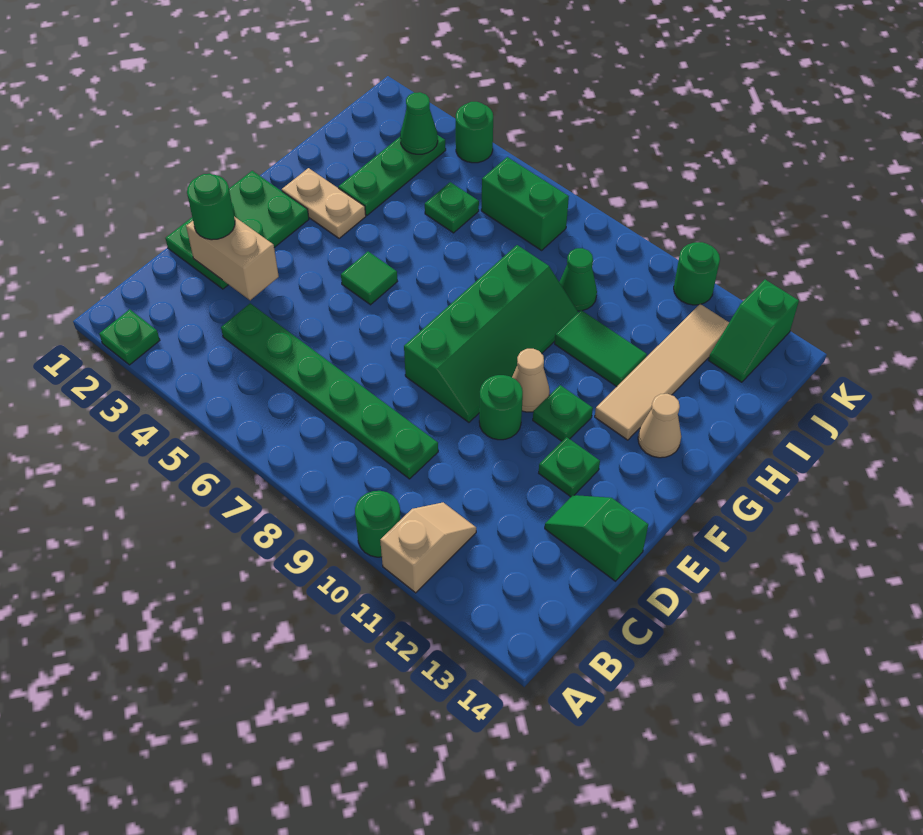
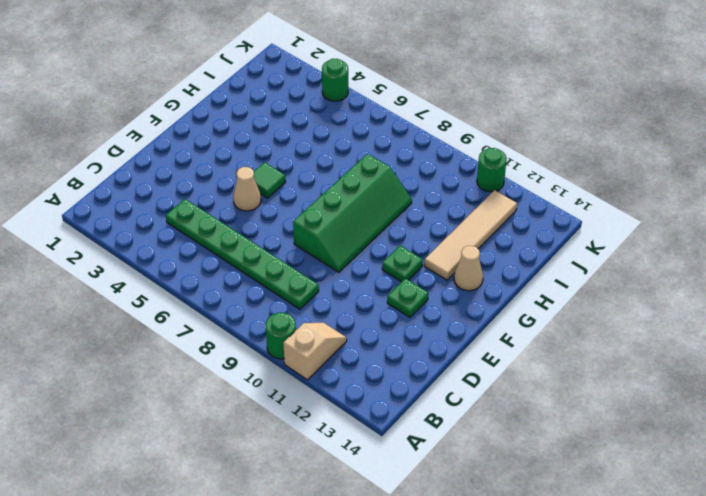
tan cone E5 level 1 -> tan cone F10 level 1
none -> green plate A2 level 1
none -> green plate D1:F2 level 1
none -> green slope D13:D14 level 1 top 14

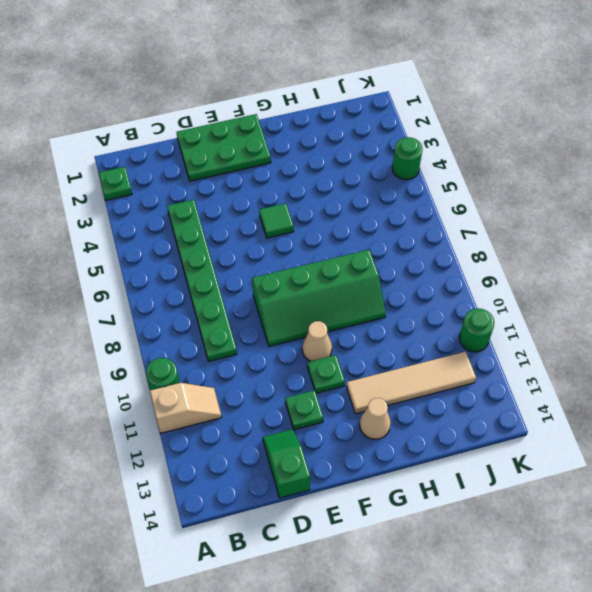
none -> green round brick E10 level 1
none -> tan plate G2:G3 level 1
none -> green plate H3:J3 level 1

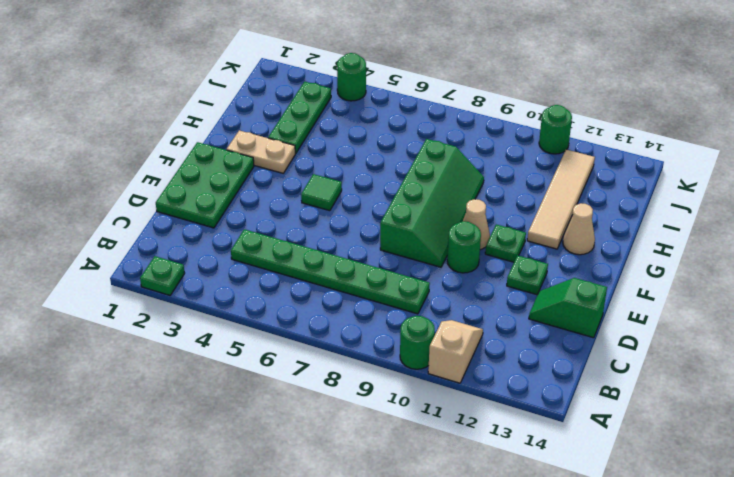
none -> green tile H10:H11 level 1
none -> green plate I5 level 1
none -> green cone I9 level 1

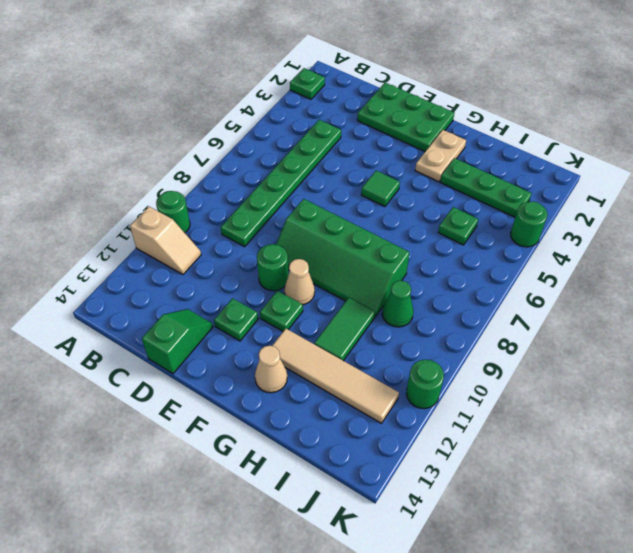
none -> green brick J6:J7 level 1
none -> green slope J13:K13 level 1 top K
none -> tan brick D2:D3 level 2

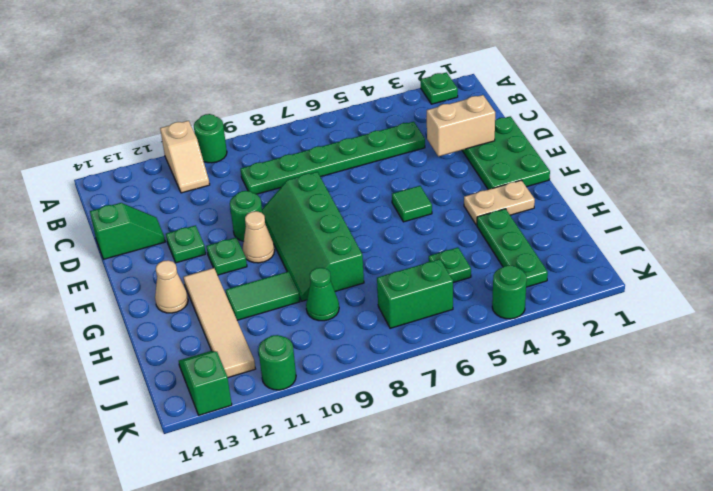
none -> green cone J3 level 2
none -> green round brick D2 level 3

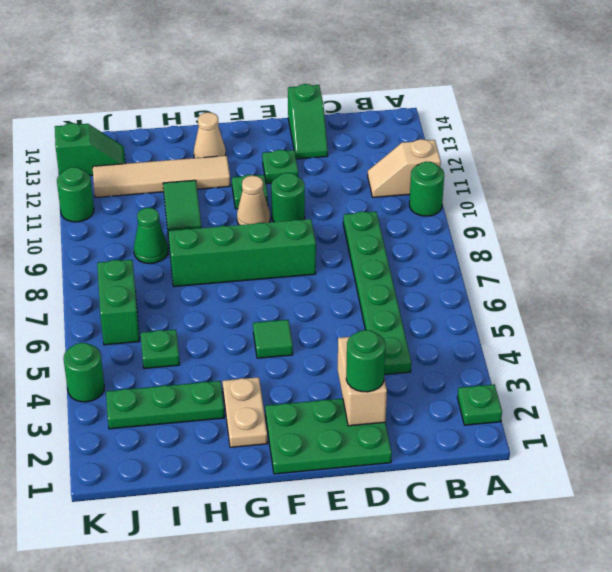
none -> green cone J3 level 2

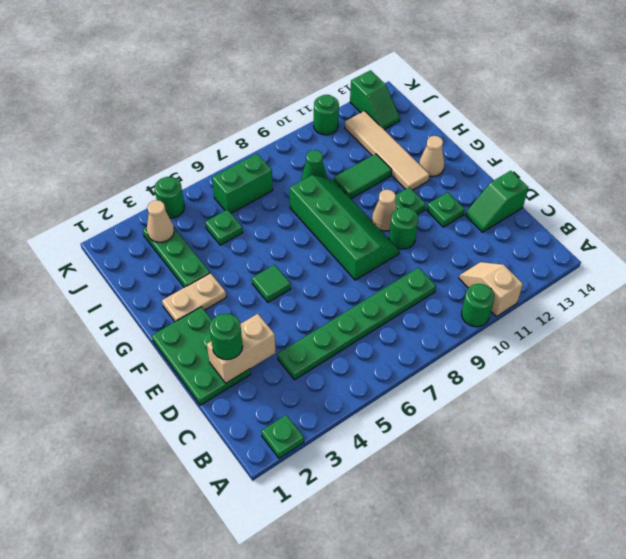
tan cone J3 level 2 -> green cone J3 level 2

